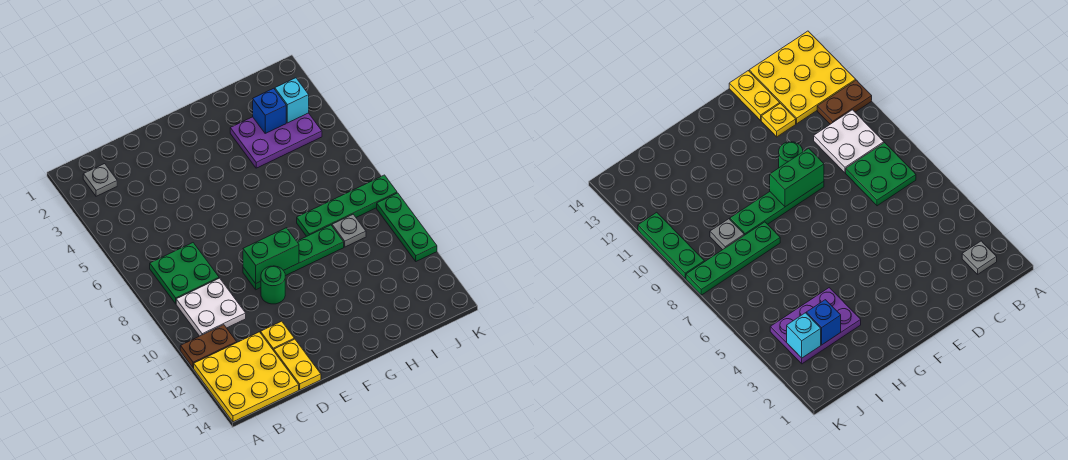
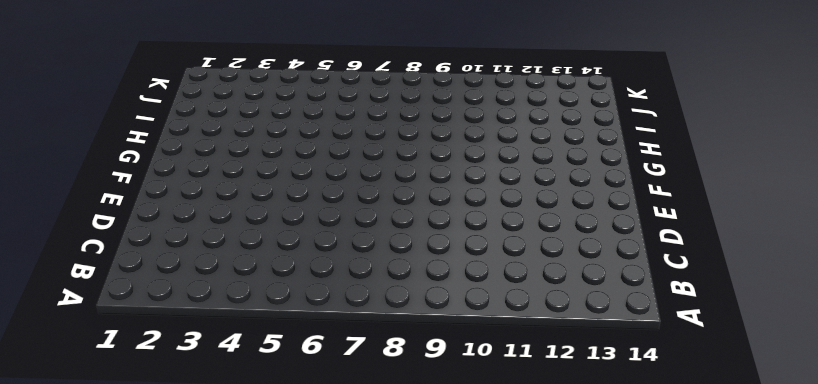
none -> brown plate A11:B11 level 1
none -> yellow plate A12:C14 level 1
none -> grey plate B2 level 1

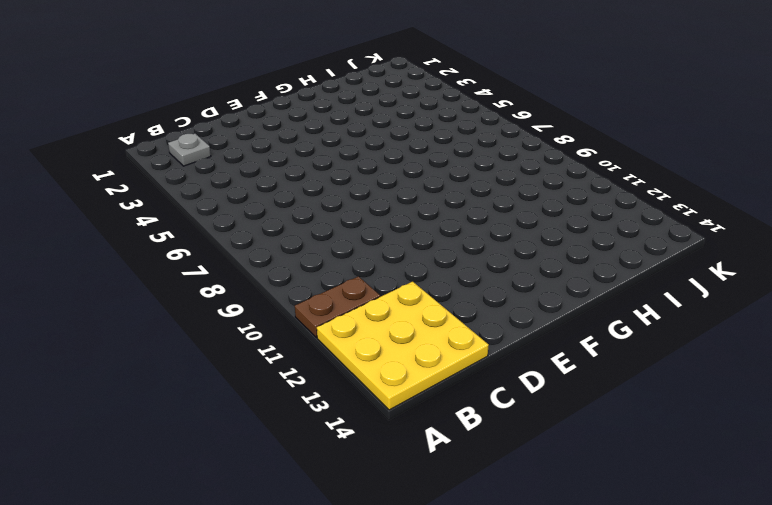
none -> green plate B7:C8 level 1
none -> white plate B9:C10 level 1
none -> yellow plate D12 level 1

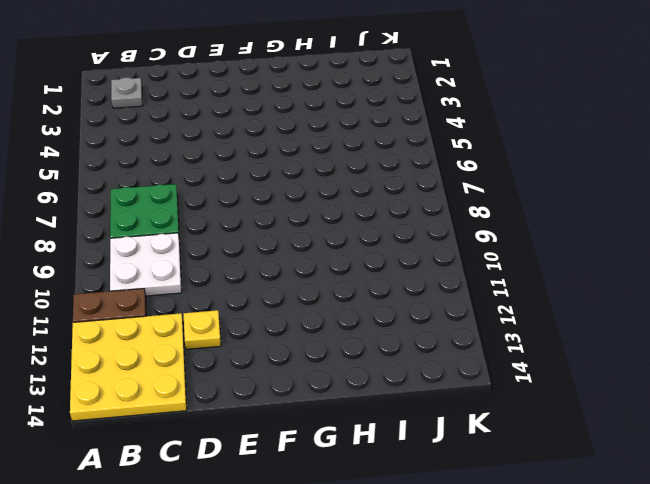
none -> yellow plate D13:D14 level 1
none -> green plate E9:H9 level 1
none -> green round brick E10 level 1

